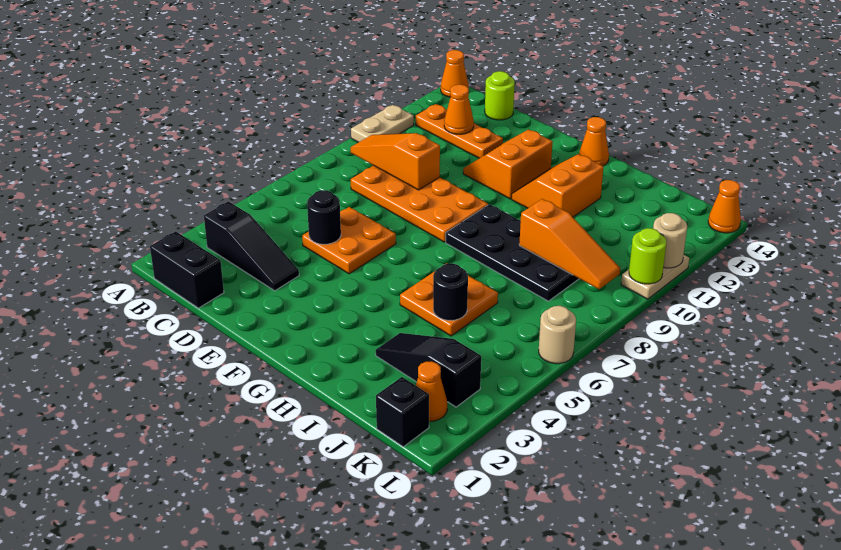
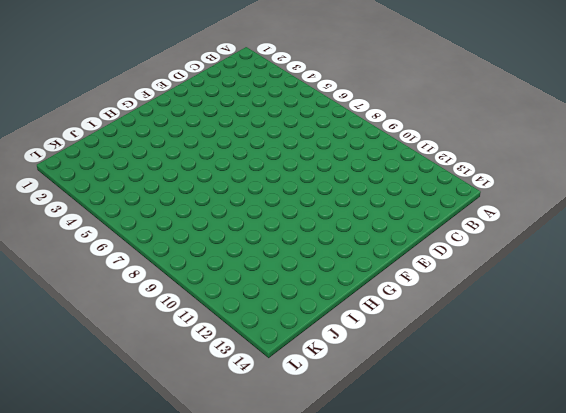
none -> tan plate A10:A11 level 1
none -> orange cone A14 level 1
none -> black brick B1:C1 level 1

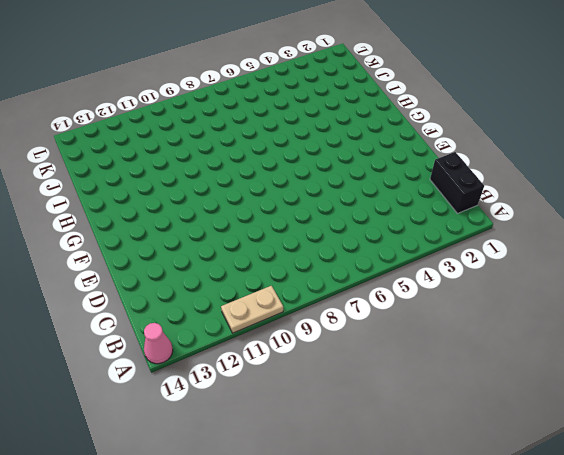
pink cone A14 level 1 -> orange cone A14 level 1
none -> black slope B3:D3 level 1 top B
none -> orange plate B12:D12 level 1
none -> orange plate C8:F9 level 1

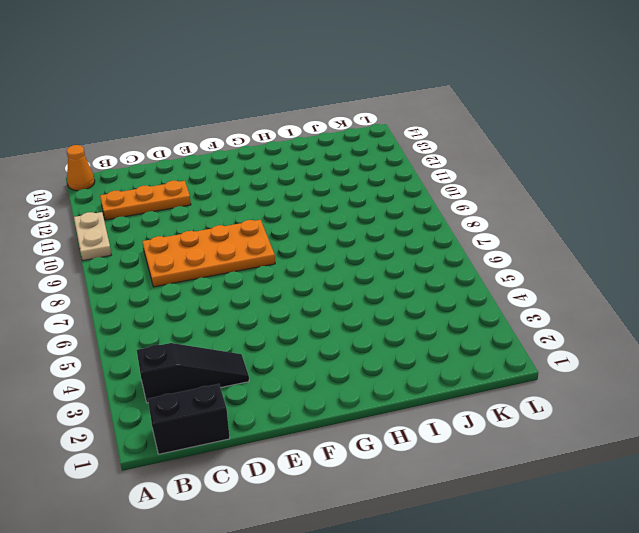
none -> lime round brick C14 level 1
none -> orange plate D5:E6 level 1
none -> orange slope E11:F12 level 1 top F

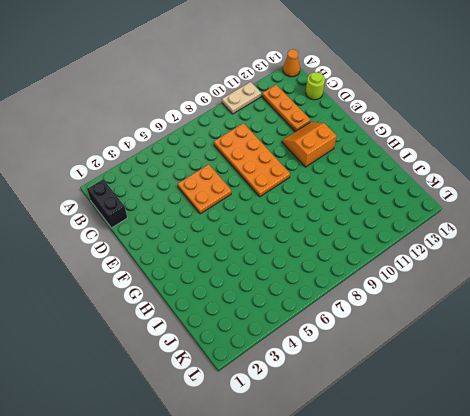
none -> black slope B3:D3 level 1 top B
none -> black plate G8:J9 level 1
none -> orange slope G11:H12 level 1 top H

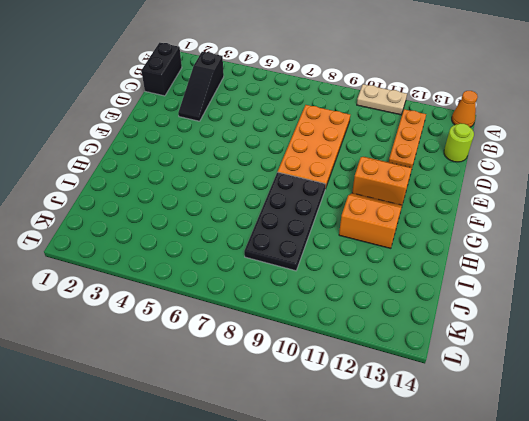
none -> orange plate D5:E6 level 1
none -> orange cone G14 level 1
none -> orange plate H5:I6 level 1

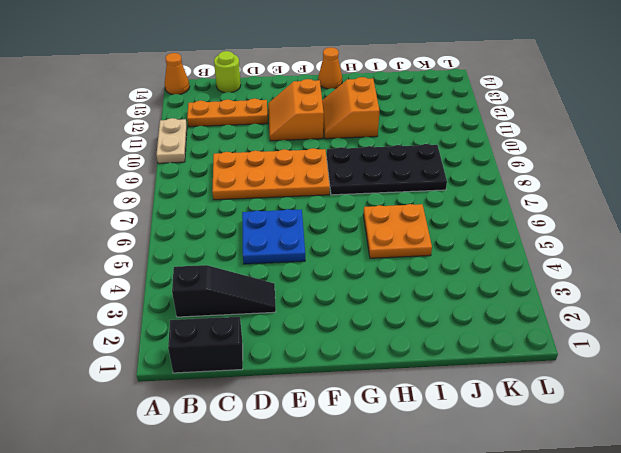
blue plate D5:E6 level 1 -> orange plate D5:E6 level 1
none -> black slope I3:K3 level 1 top K
none -> black brick K1 level 1
none -> orange cone K2 level 1

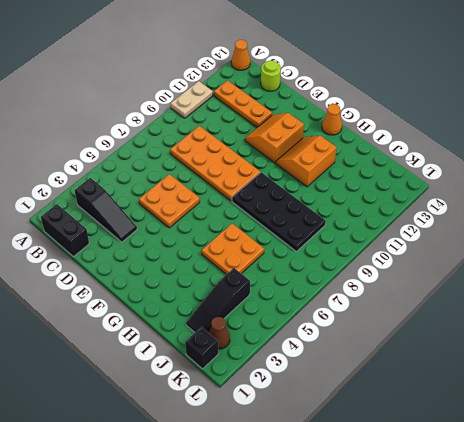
black slope J2:J4 level 1 top 4 -> black slope I3:K3 level 1 top K
brown cone K2 level 1 -> orange cone K2 level 1
none -> tan round brick L6 level 1
none -> tan plate L10:L11 level 1
none -> orange cone L14 level 1

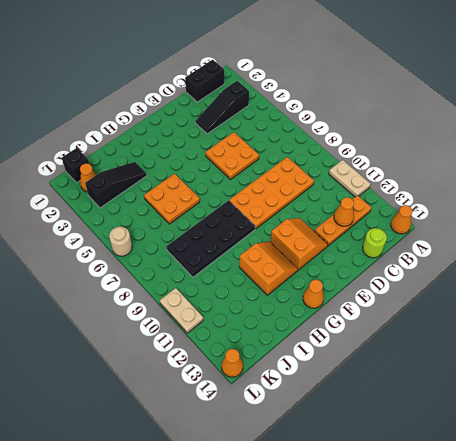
none -> orange slope B9:D9 level 2 top D
none -> black round brick D5 level 2
none -> black round brick I5 level 2

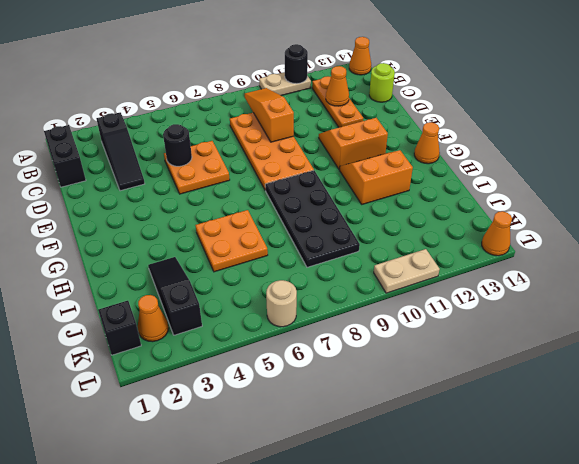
black round brick A11 level 2 -> black round brick I5 level 2
none -> orange slope I9:K9 level 2 top I
none -> lime round brick L10 level 2
none -> tan round brick L11 level 2

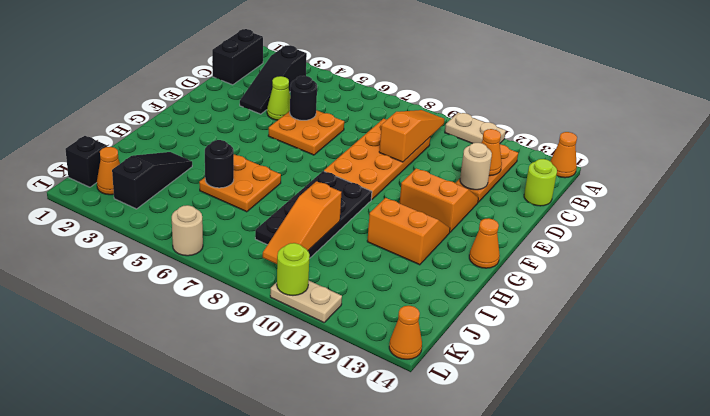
lime cone D4 level 1 -> none
tan round brick D12 level 2 -> tan round brick L11 level 2

